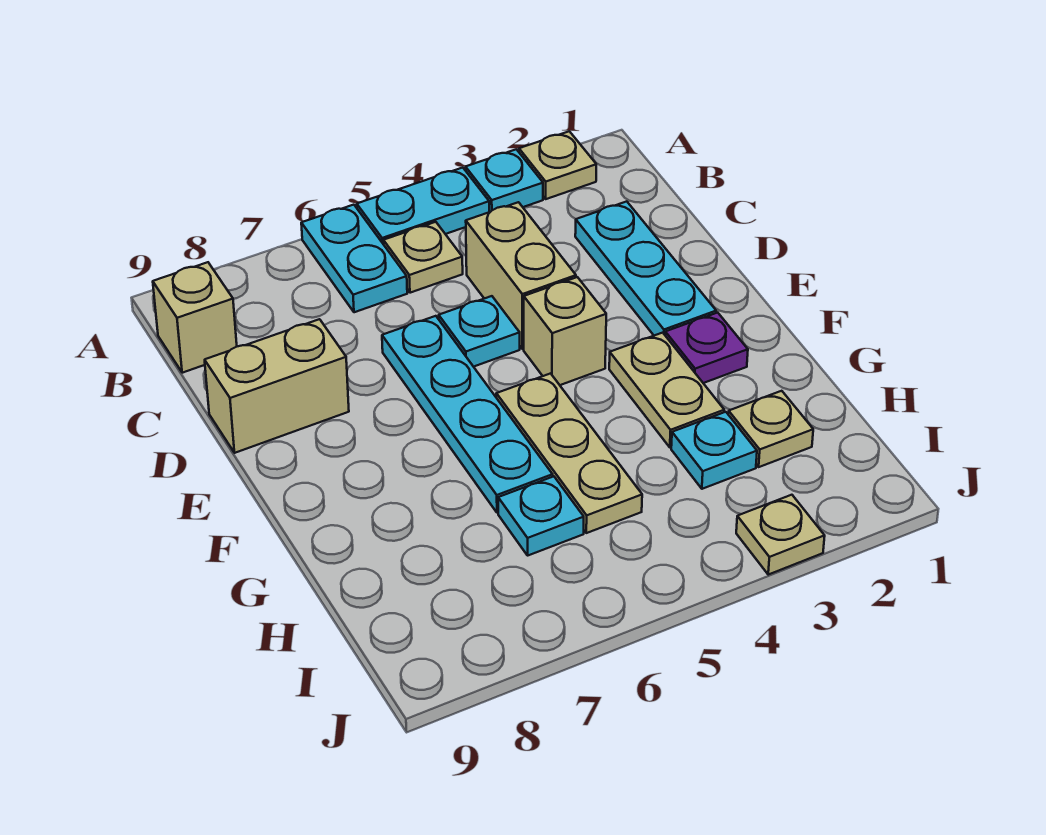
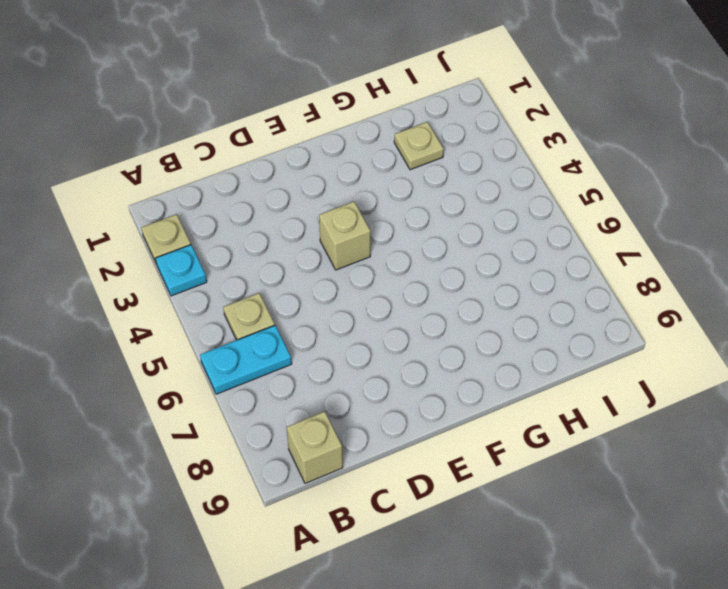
none -> cyan plate A4:A5 level 1
none -> cyan plate C2:E2 level 1
none -> tan brick C4:D4 level 1

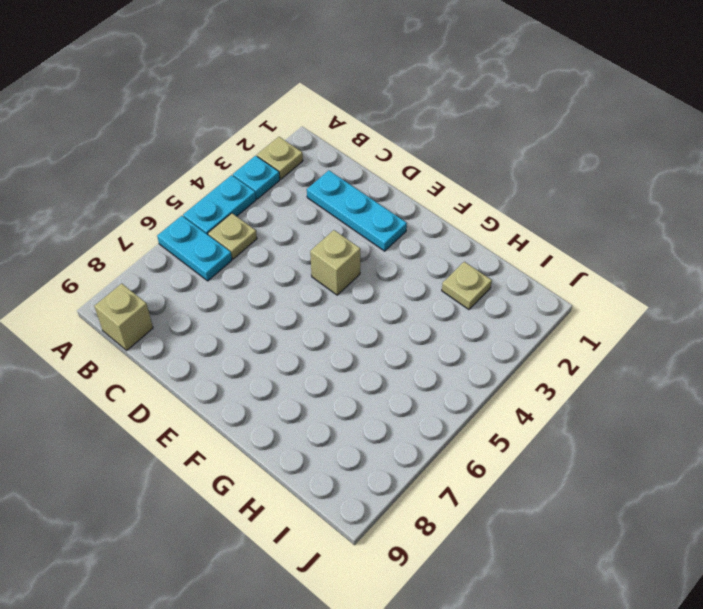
none -> tan brick C4:D4 level 1
none -> cyan plate D5 level 1
none -> cyan plate D6:G6 level 1

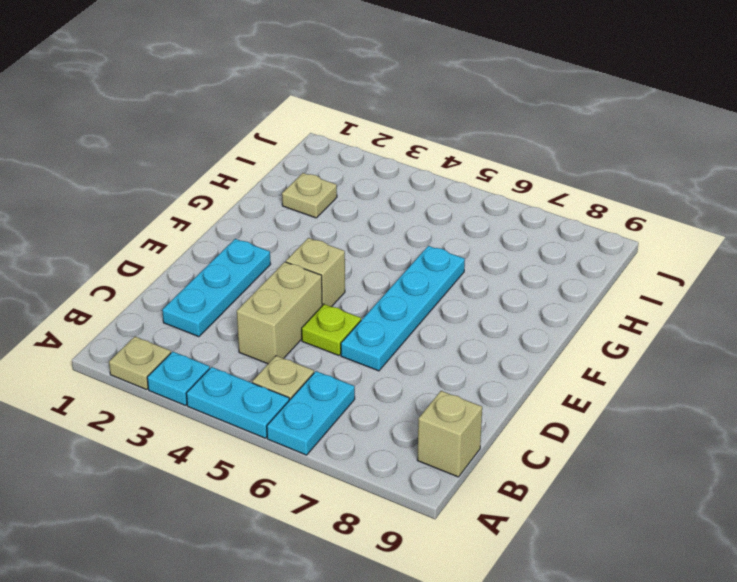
lime plate D5 level 1 -> cyan plate D5 level 1
none -> tan brick D8:D9 level 1
none -> purple plate F2 level 1
none -> tan plate F3:G3 level 1

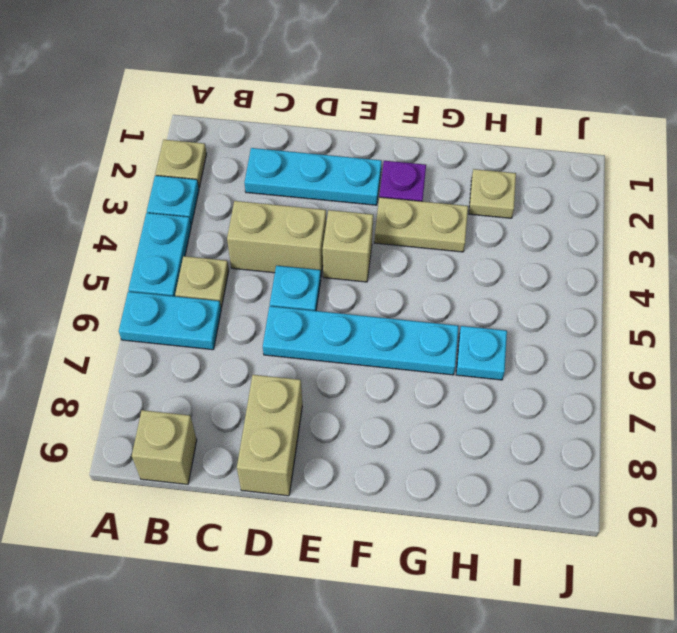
none -> tan plate F5:H5 level 1
none -> cyan plate H3 level 1
none -> tan plate J3 level 1

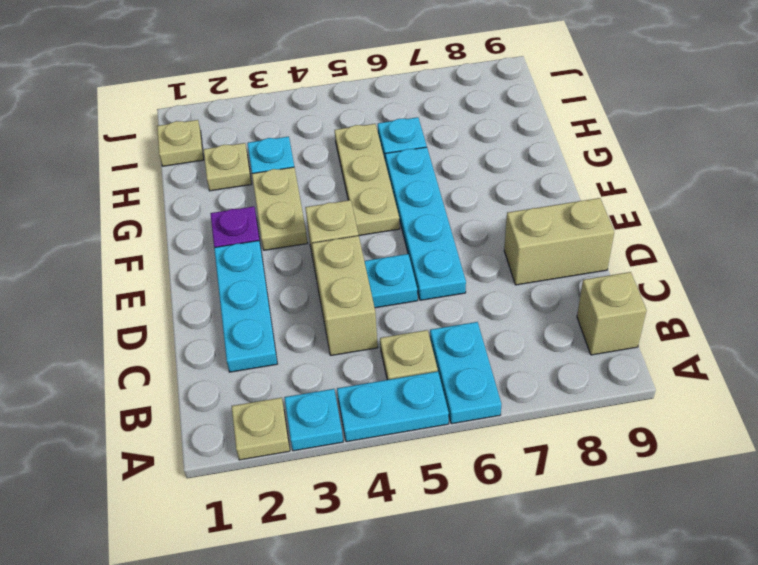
tan plate I1 level 1 -> tan plate J3 level 1

